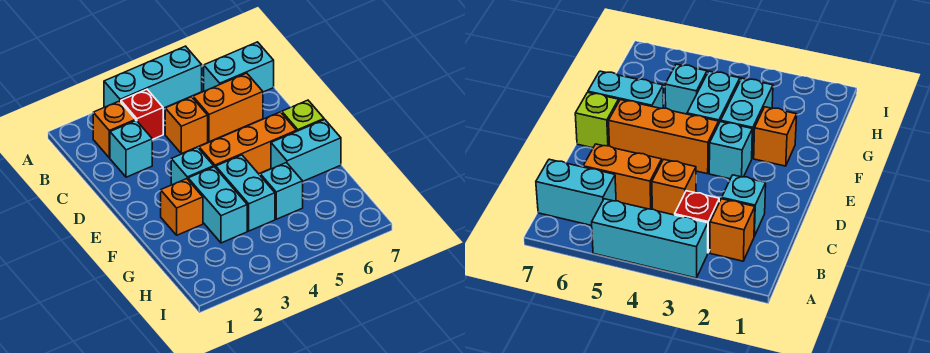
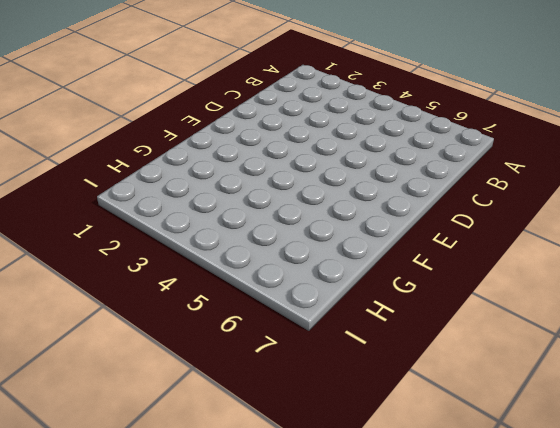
none -> cyan brick A3:A5 level 1
none -> orange brick B2 level 1
none -> red brick B3 level 1

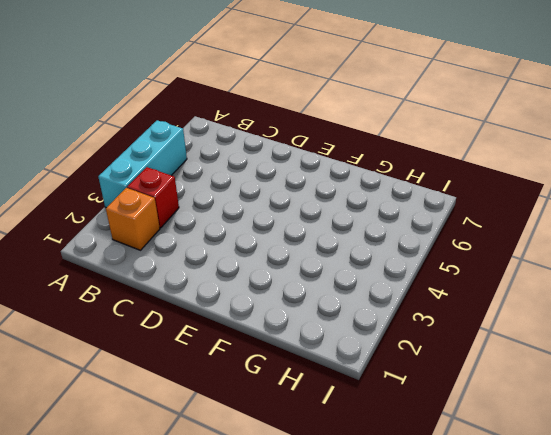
none -> cyan brick B6:B7 level 1
none -> cyan brick C2 level 1
none -> orange brick C4 level 1

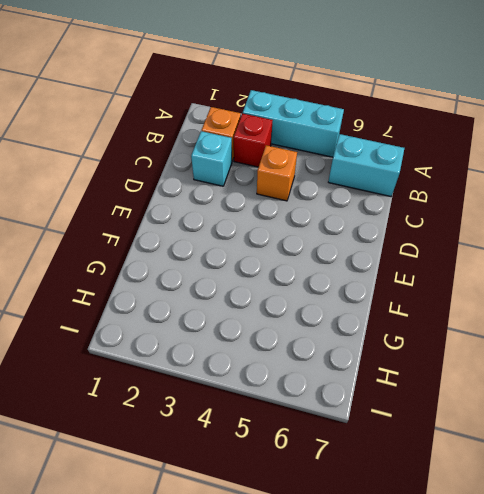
none -> orange brick C5:C6 level 1
none -> cyan brick E3 level 1
none -> orange brick E4:E6 level 1

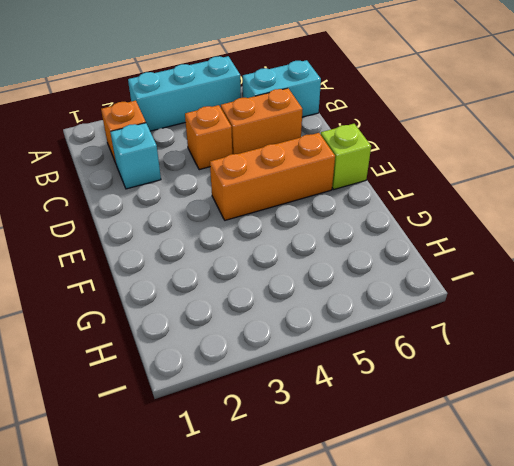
none -> red brick B3 level 1
none -> cyan brick E3 level 1
none -> orange brick F2 level 1

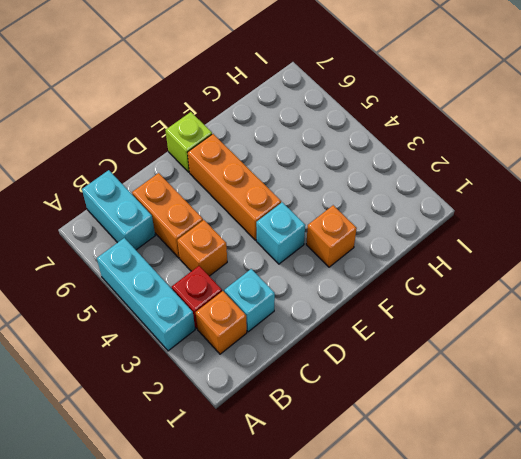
none -> cyan brick F3:G3 level 1
none -> cyan brick F4:G4 level 1
none -> cyan brick F6:F7 level 1

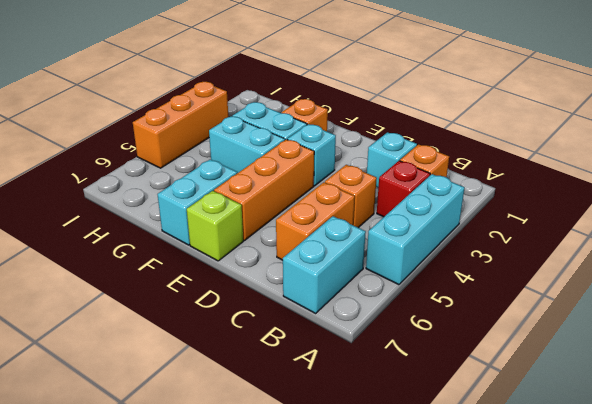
orange brick I3:I5 level 1 -> none
none -> cyan brick G5 level 1

